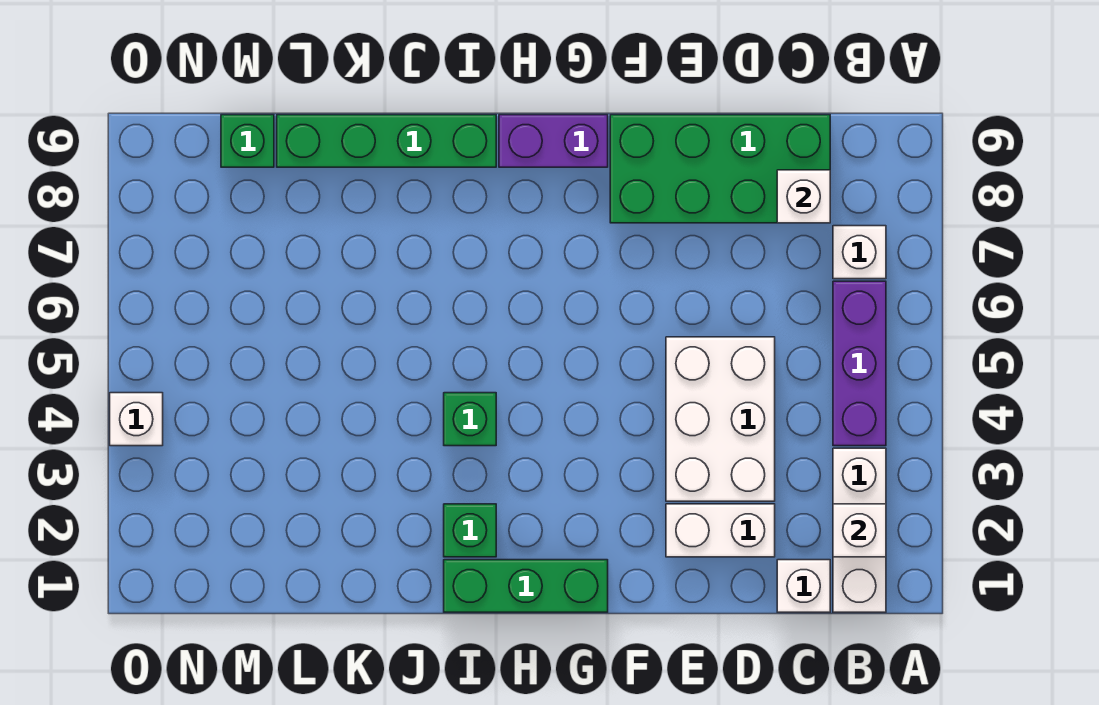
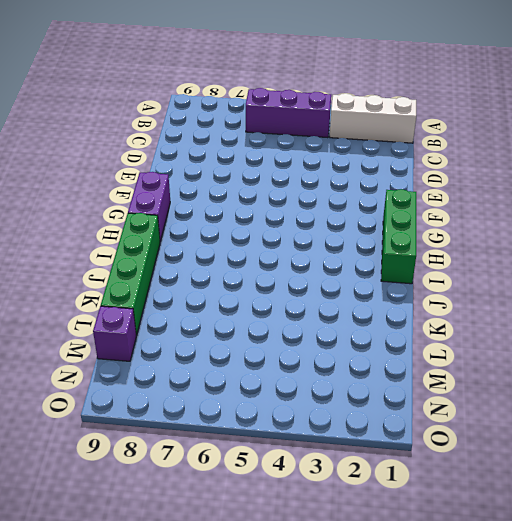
purple brick M9 level 1 -> green brick M9 level 1
none -> white brick B7 level 1
none -> white brick C1 level 1
none -> green brick C8:F9 level 1

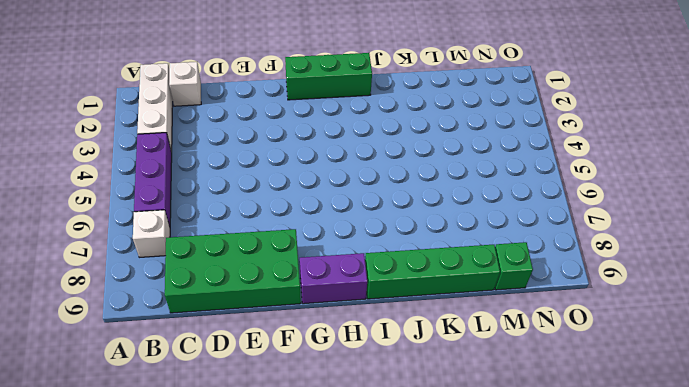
none -> white brick D2:E2 level 1
none -> white brick D3:E5 level 1
none -> green brick I2 level 1

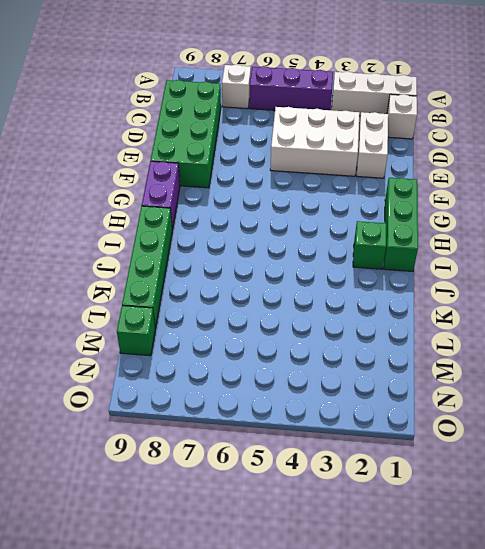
none -> green brick I4 level 1
none -> white brick O4 level 1
none -> white brick B2 level 2

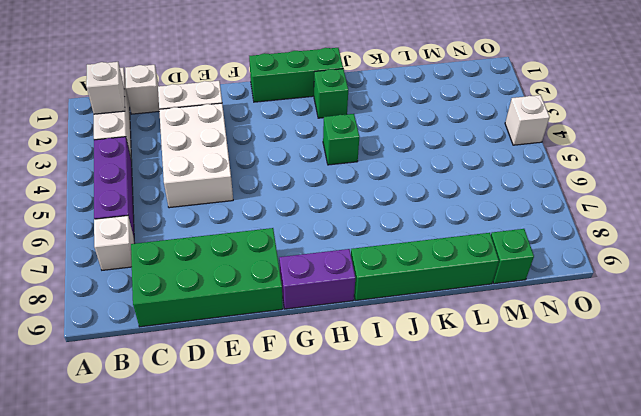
none -> white brick C8 level 2

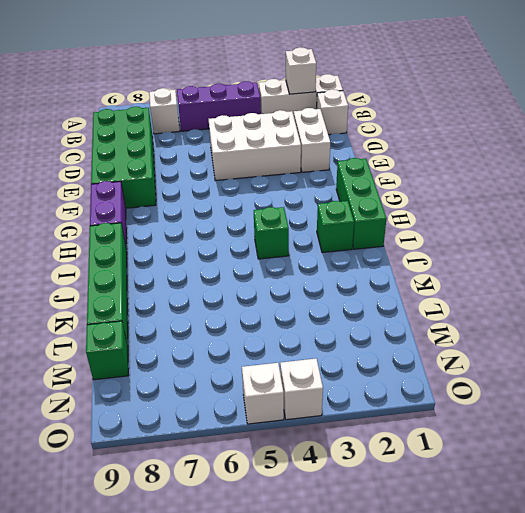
white brick O5 level 1 -> white brick C8 level 2

